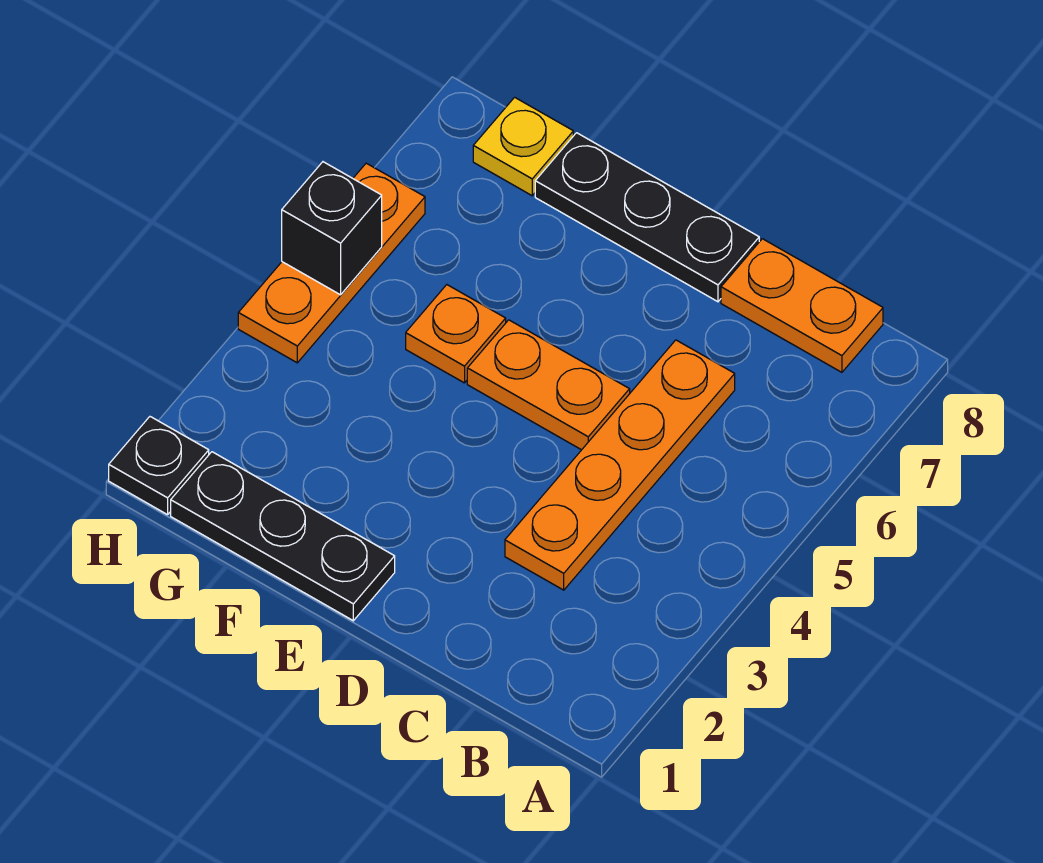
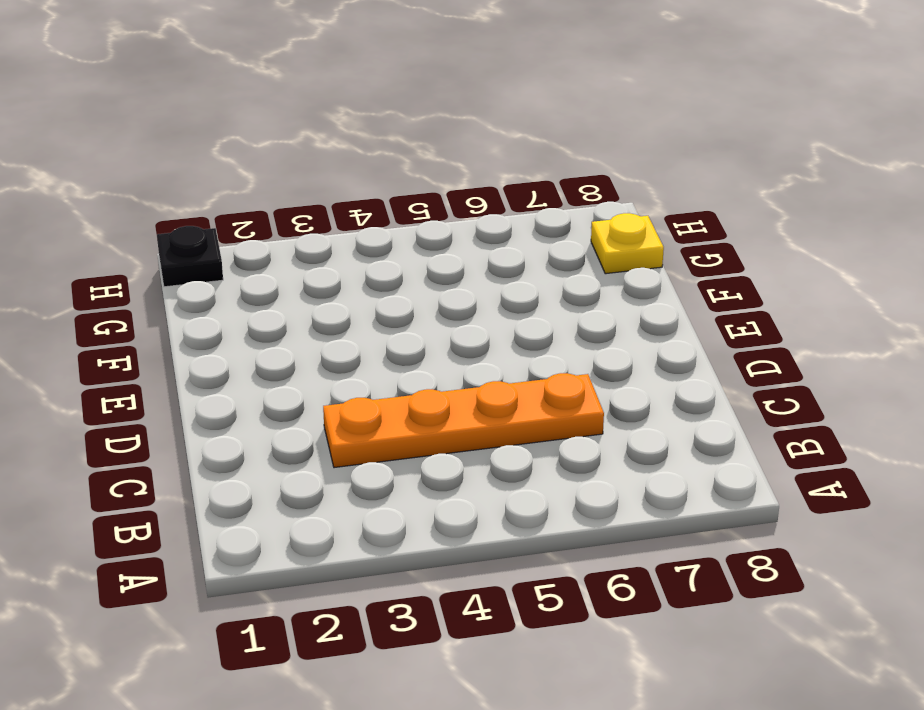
none -> orange plate B8:C8 level 1
none -> orange plate D5:E5 level 1

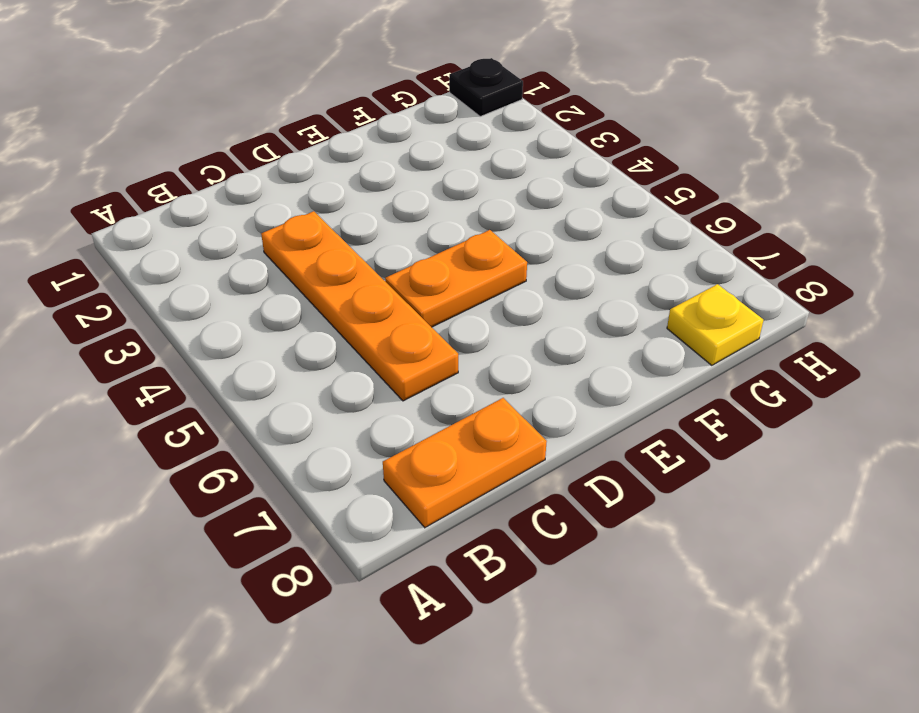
none -> black plate D8:F8 level 1
none -> black plate E1:G1 level 1

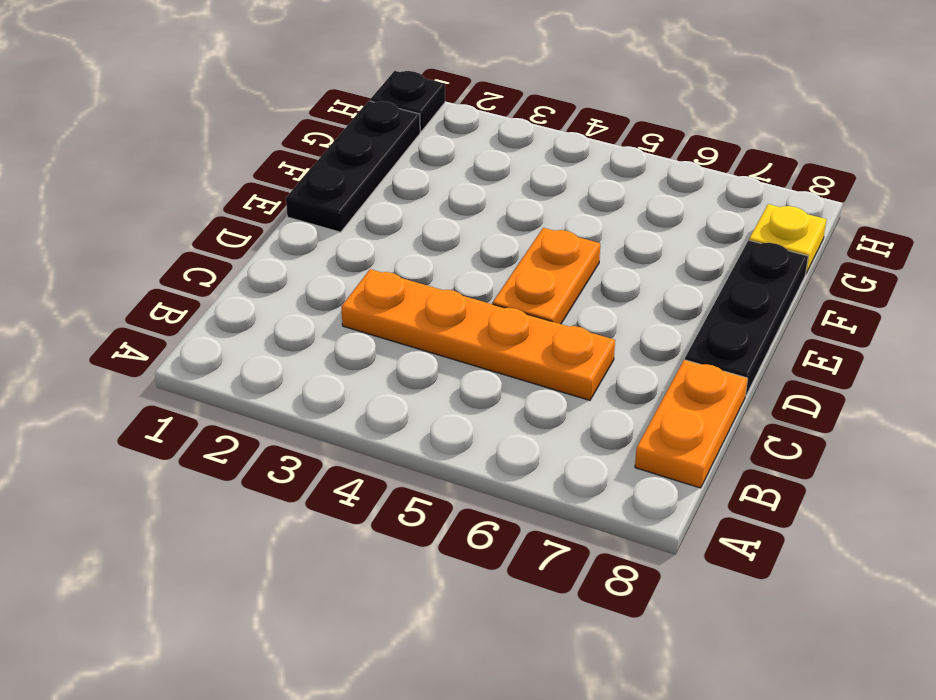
none -> orange plate F5 level 1
none -> orange plate H4:H6 level 1

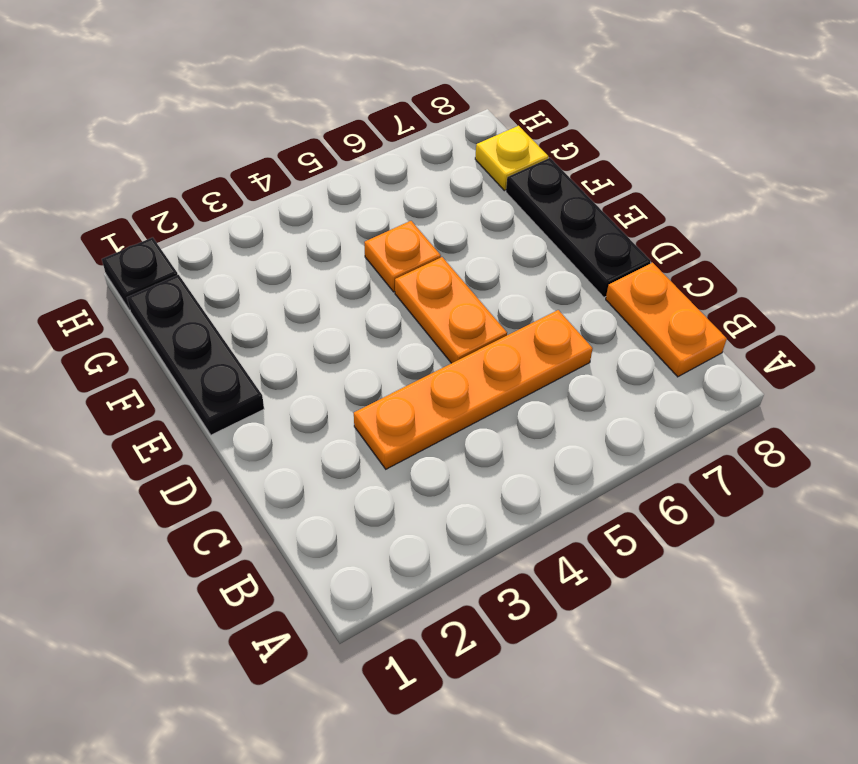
none -> orange plate H4:H6 level 1
none -> black brick H5 level 2

